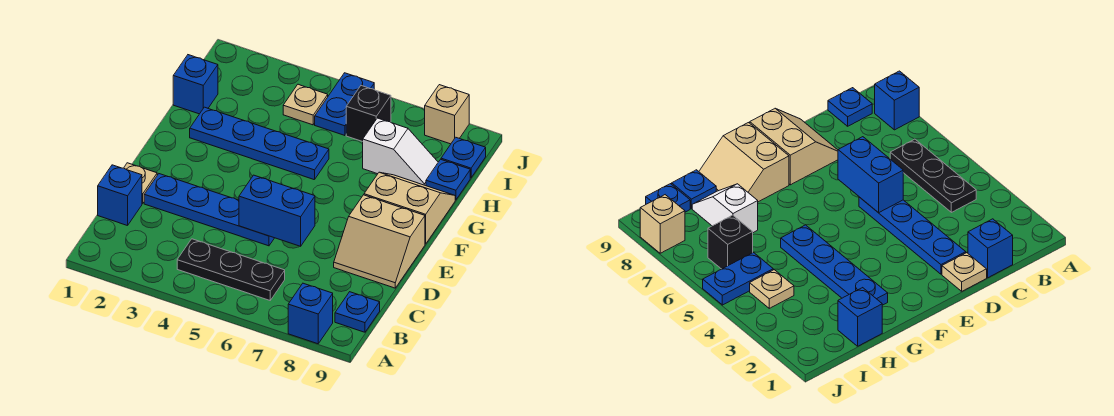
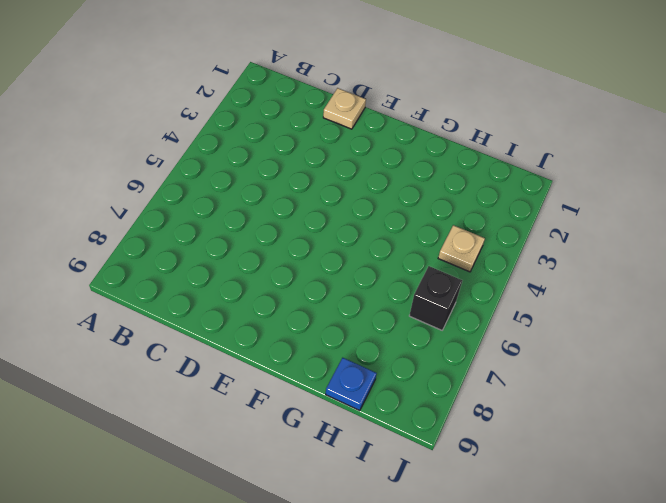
none -> blue brick A8 level 1
none -> black plate B4:B6 level 1
none -> blue plate B9 level 1

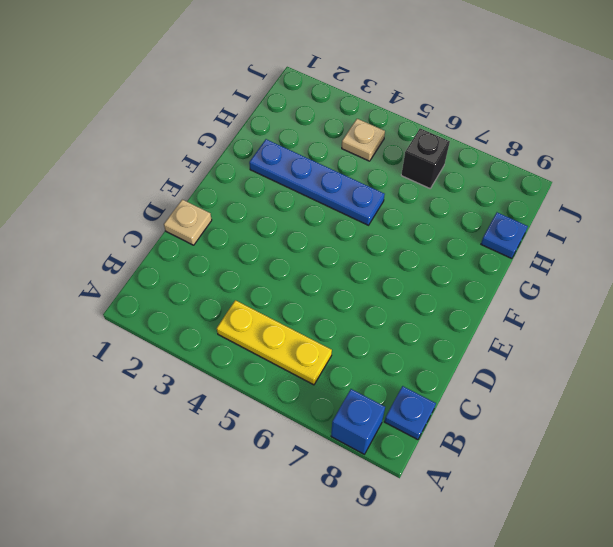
yellow plate B4:B6 level 1 -> black plate B4:B6 level 1
none -> blue brick C1 level 1
none -> blue plate D2:D5 level 1
none -> tan slope D8:E9 level 1 top E

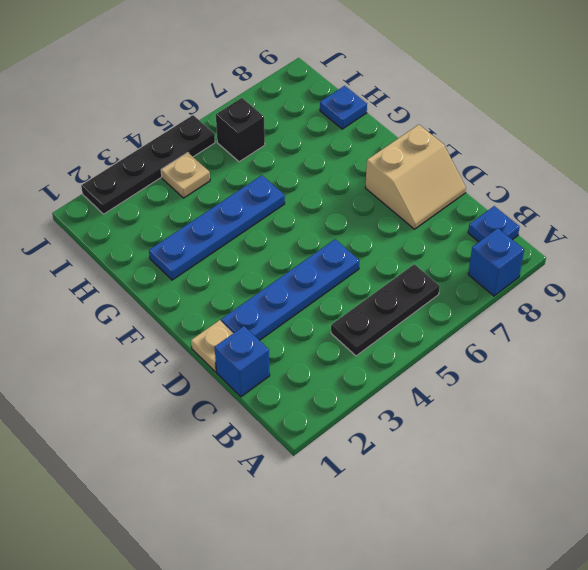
black plate J2:J5 level 1 -> blue plate I5:J5 level 1
none -> tan slope F8:G9 level 1 top F
none -> blue brick H1 level 1
none -> white slope H7:H8 level 1 top 7

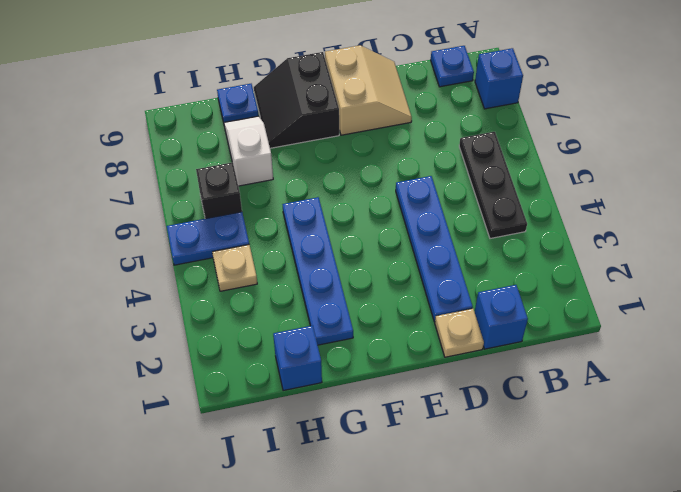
black slope F8:G9 level 1 top F -> tan slope F8:G9 level 1 top F
none -> blue plate I9 level 1
none -> tan brick J8 level 1
none -> blue brick D5:D6 level 2

